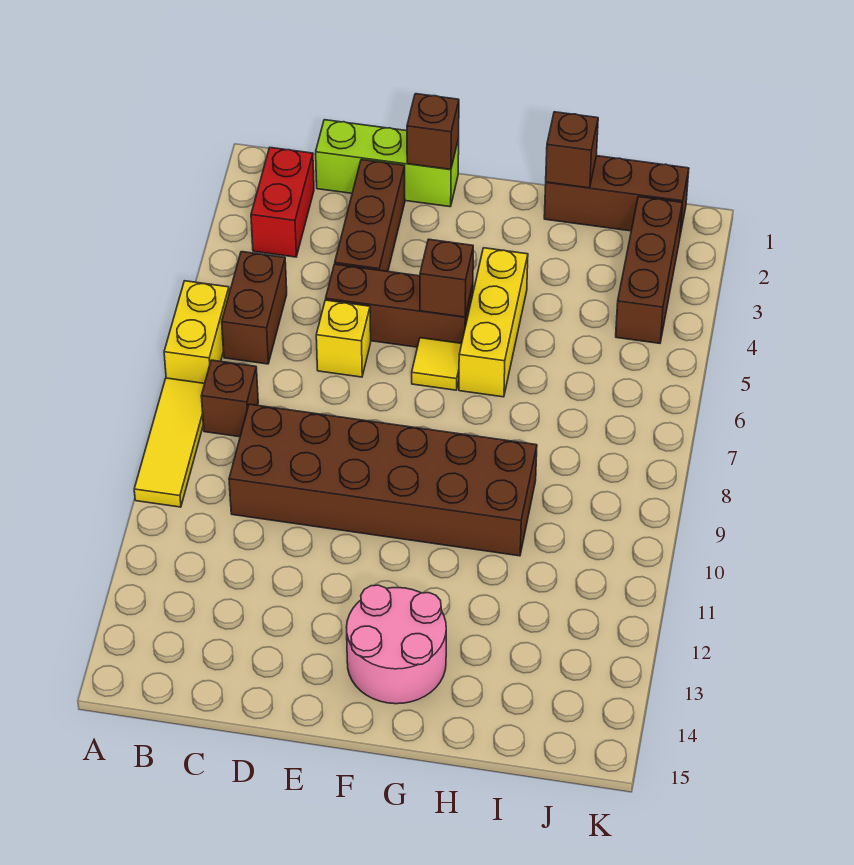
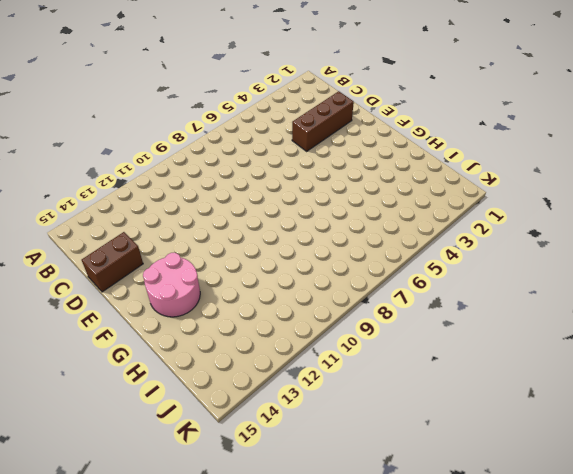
brown brick D14:D15 level 1 -> brown brick B5:B6 level 1
none -> yellow brick A6:A7 level 1
none -> yellow tile A8:A10 level 1
none -> red brick B2:B3 level 1

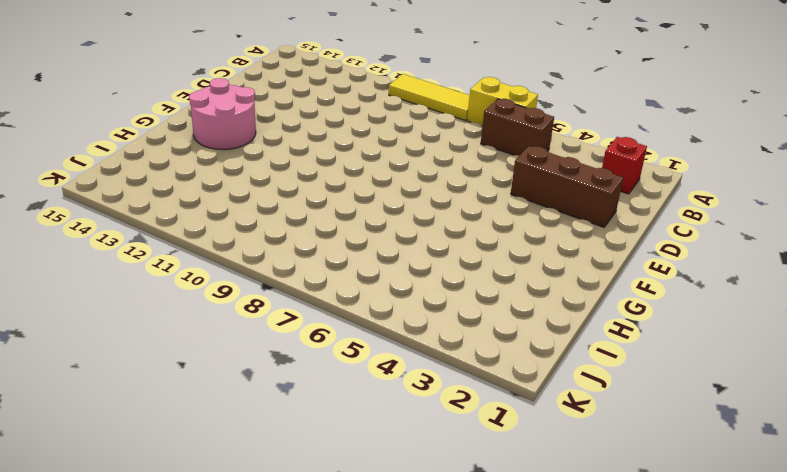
red brick B2 level 1 -> red brick B2:B3 level 1
none -> brown brick B8 level 1
none -> lime brick C1:E1 level 1
none -> brown brick C9:H10 level 1

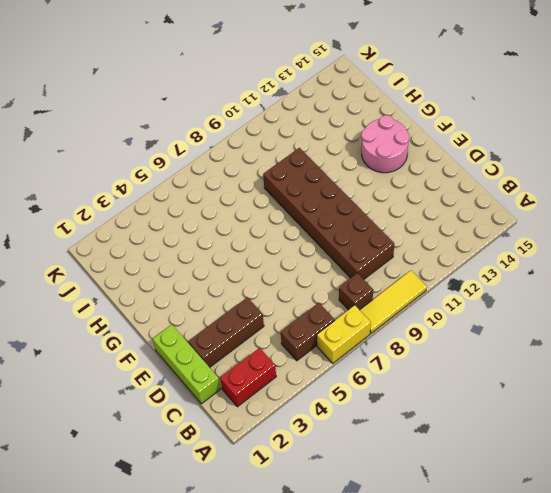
none -> brown brick D5:F5 level 1
none -> yellow brick D6 level 1
none -> yellow tile F6 level 1

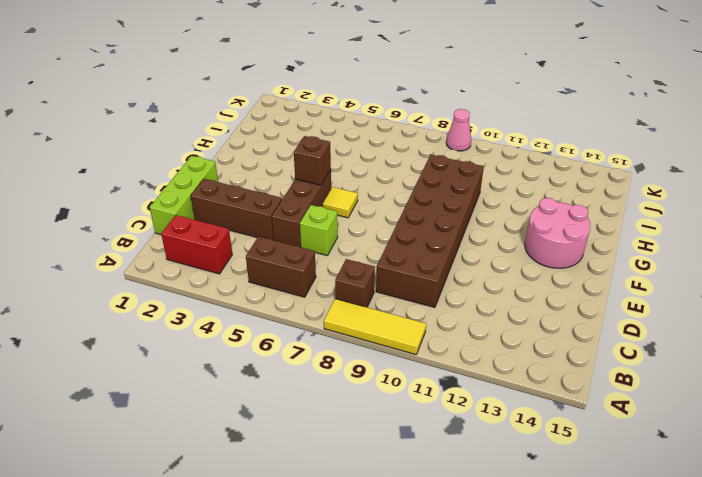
lime brick D6 level 1 -> yellow brick D6 level 1
pink cone K9 level 1 -> none
none -> yellow brick A6:A7 level 1
none -> yellow brick G4:G6 level 1
none -> brown brick H1:J1 level 1

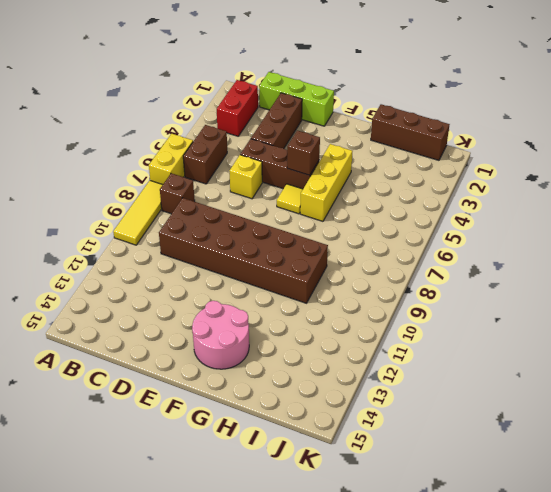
none -> brown brick J2:J4 level 1
none -> brown brick E1 level 2
none -> brown brick H1 level 2

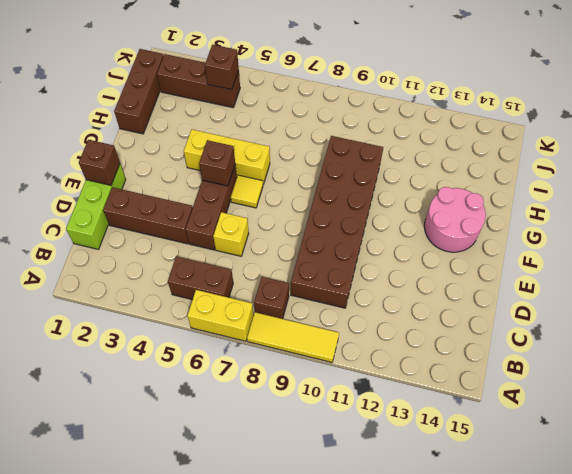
brown brick J4 level 2 -> brown brick H1 level 2
none -> red brick B2:B3 level 1

